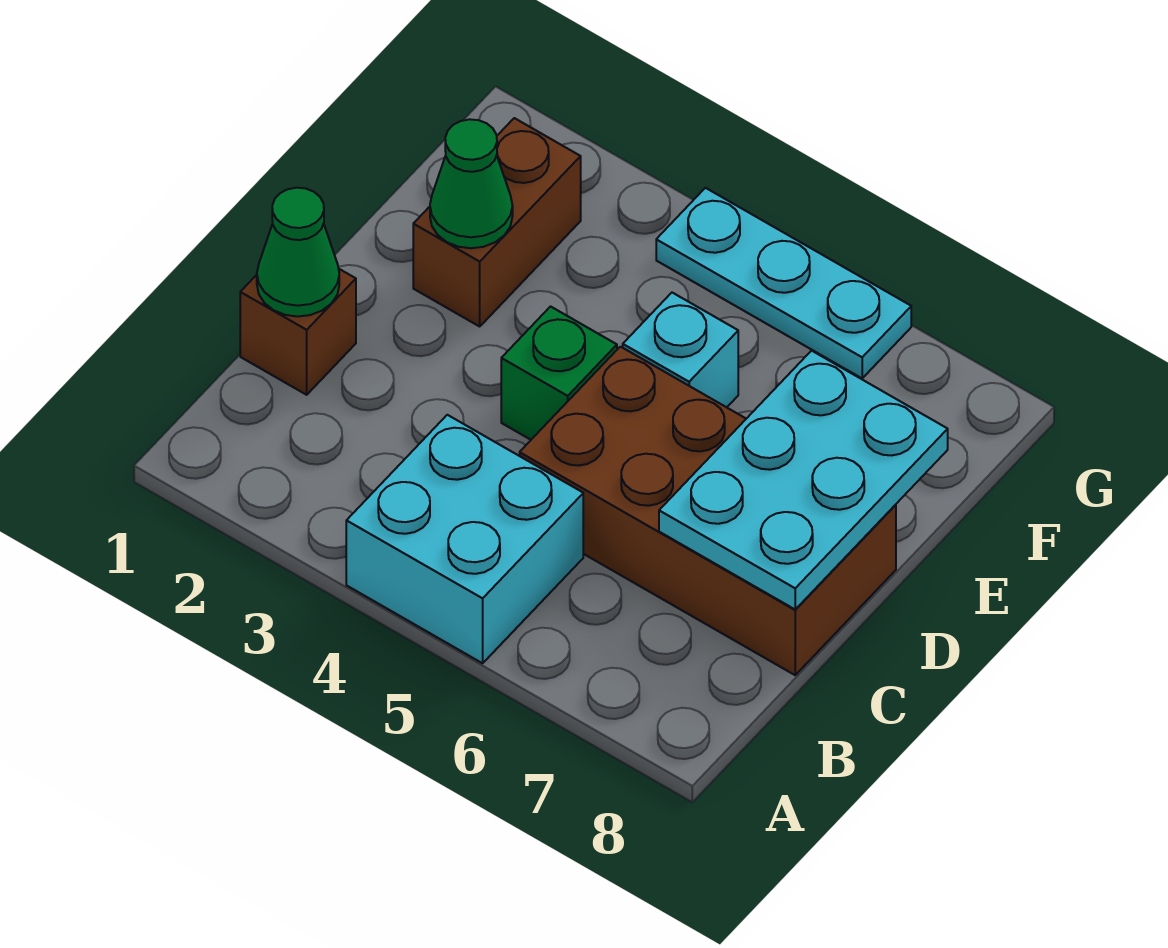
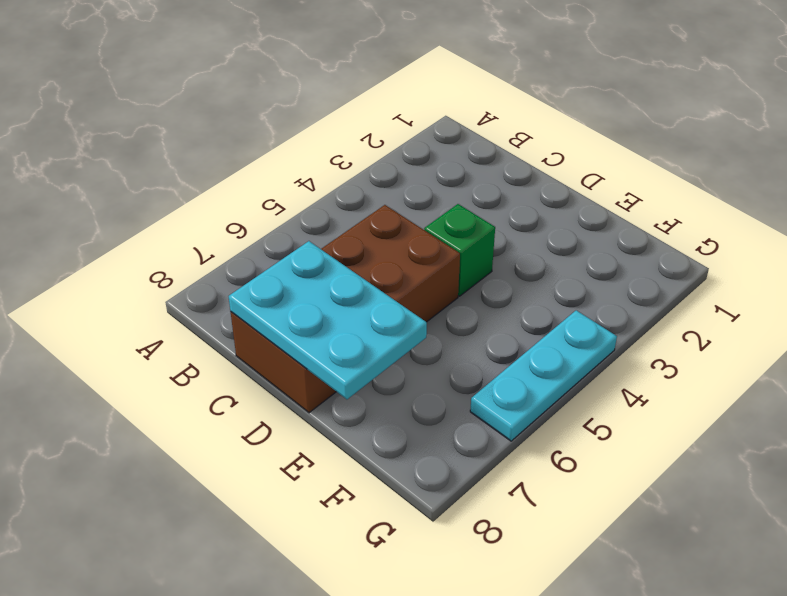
none -> cyan brick A4:B5 level 1
none -> brown brick C1 level 1

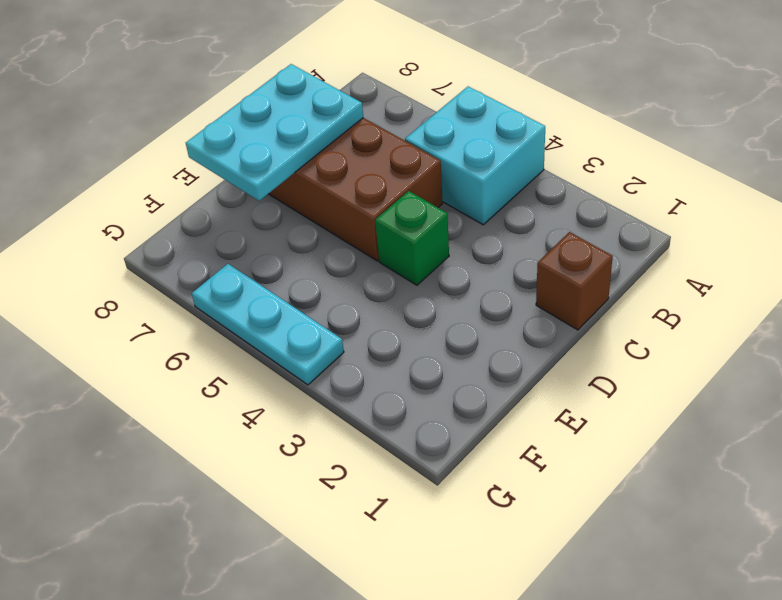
none -> brown brick E2:F2 level 1
none -> cyan brick E5 level 1

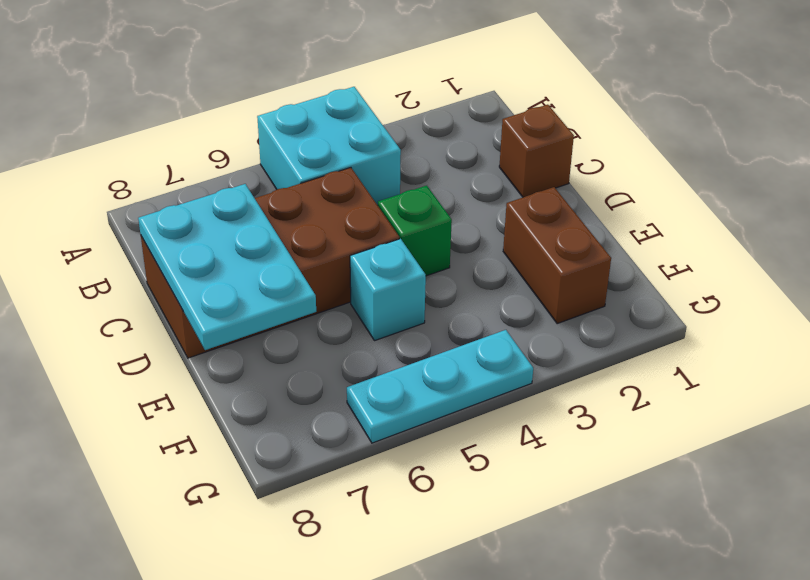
none -> green cone C1 level 2
none -> green cone E2 level 2

